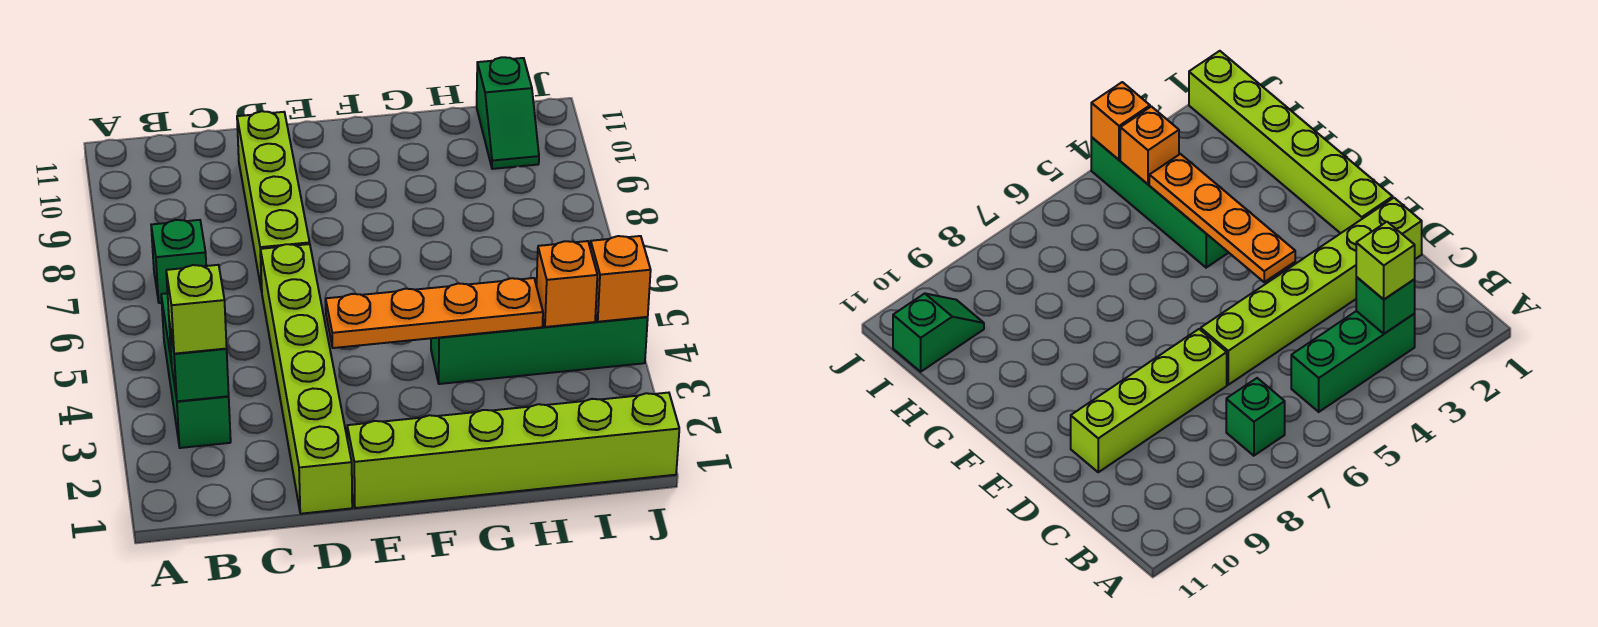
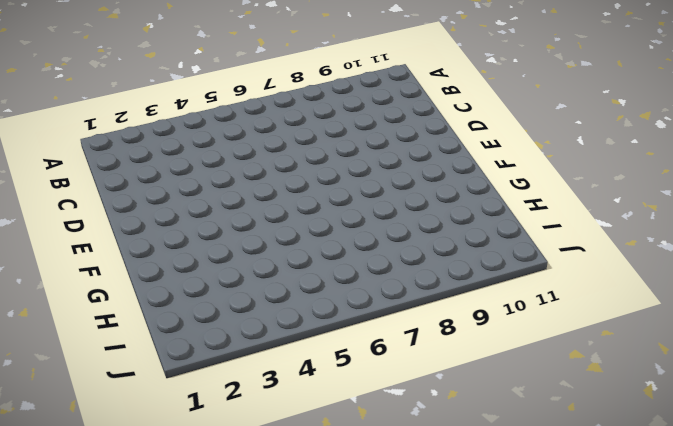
none -> green brick B3:B5 level 1
none -> green brick B7 level 1
none -> lime brick D1:D6 level 1

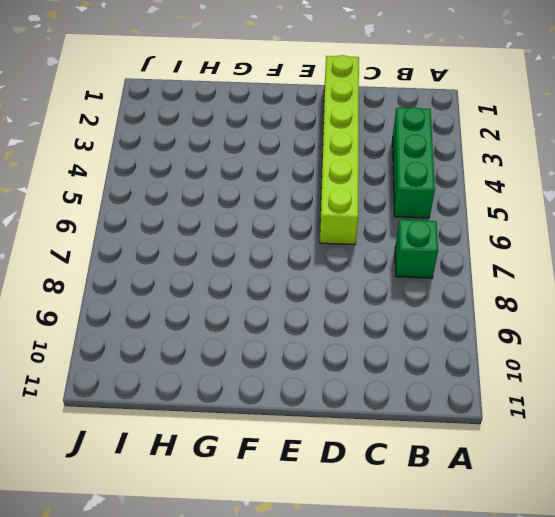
none -> lime brick D7:D10 level 1
none -> lime brick E1:J1 level 1
none -> green brick G4:J4 level 1

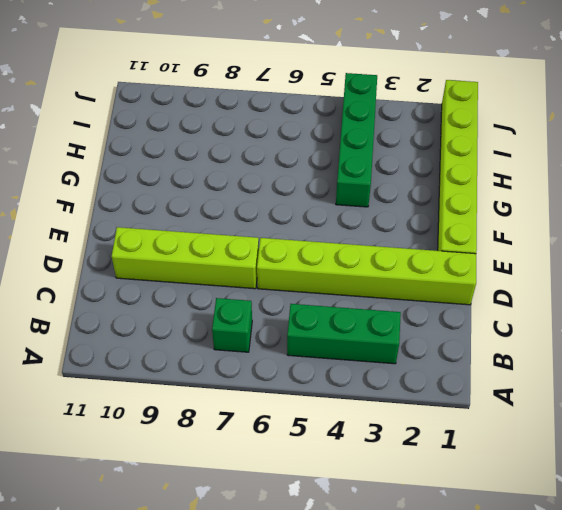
none -> green slope I10:I11 level 1 top 11
none -> green brick B3 level 2
none -> orange plate E4:H4 level 2

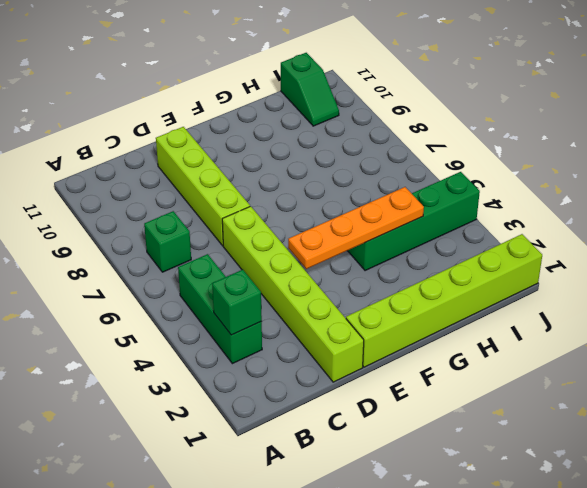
none -> orange brick I4 level 2
none -> orange brick J4 level 2
none -> lime brick B3 level 3

